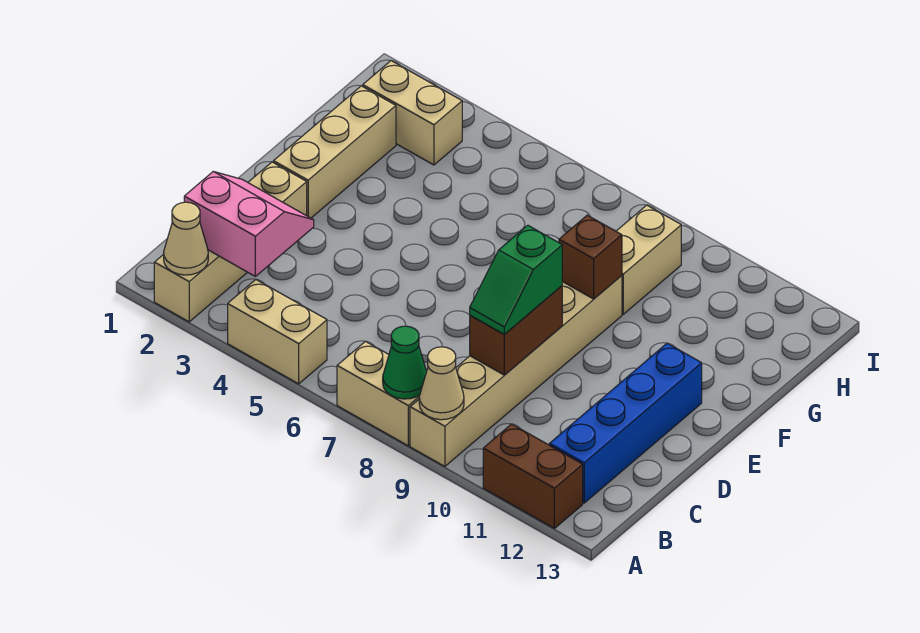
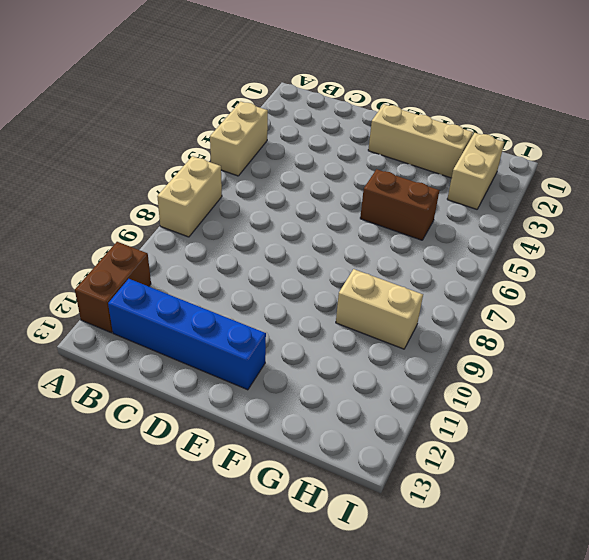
brown brick F5:G5 level 1 -> brown brick C9:D9 level 2
none -> tan brick A2:D2 level 1
none -> tan brick A9:F9 level 1
none -> tan cone A2 level 2

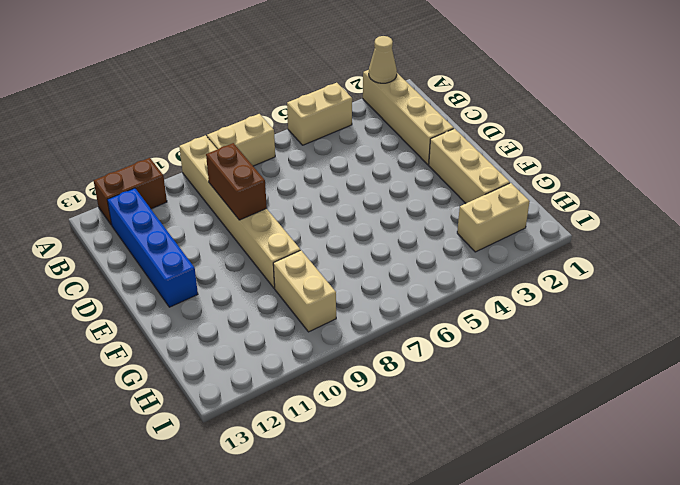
none -> green cone A8 level 2
none -> tan cone A9 level 2
none -> pink slope B2:C3 level 2 top B

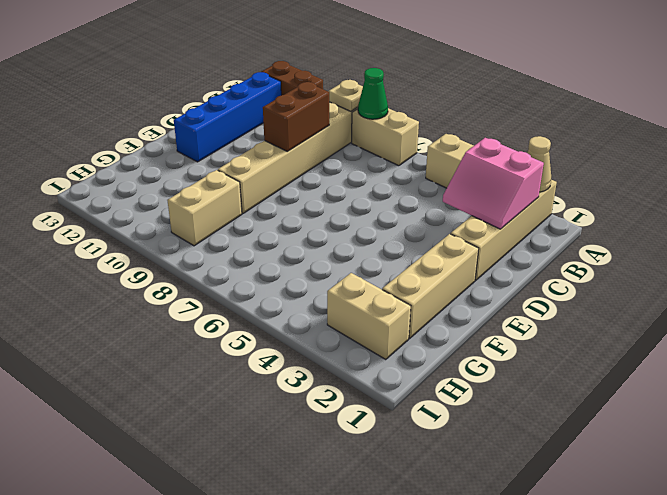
tan plate A9 level 2 -> tan cone A9 level 2
none -> brown brick F9 level 2
none -> green slope C9:D9 level 3 top D

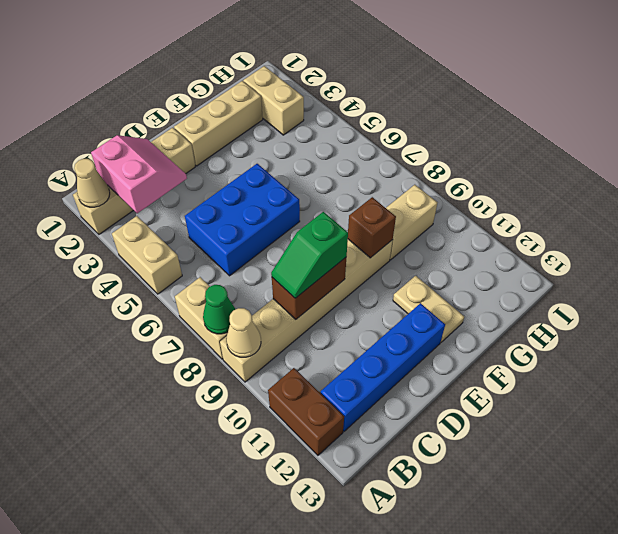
blue brick C5:E6 level 1 -> none
tan plate F11:F12 level 1 -> none

